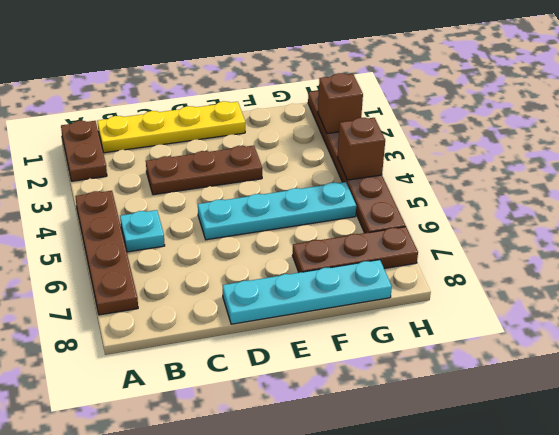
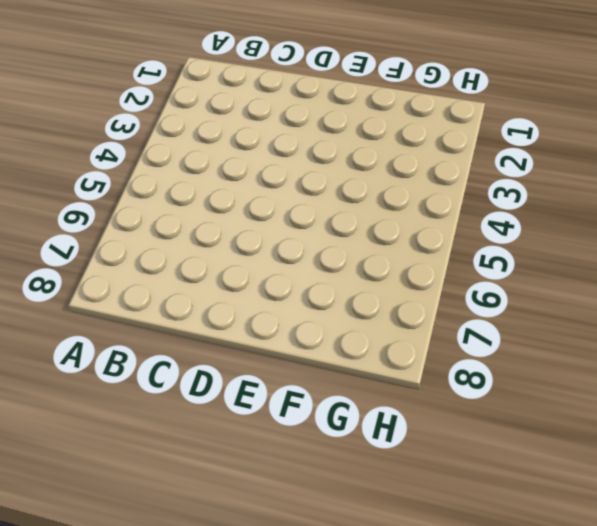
none -> brown plate A1:A2 level 1
none -> brown plate A4:A7 level 1

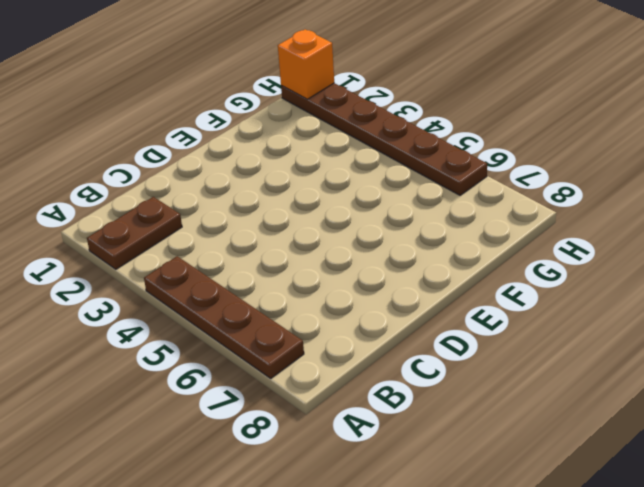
brown plate A2:B2 level 1 -> brown plate A1:A2 level 1
orange brick H1 level 2 -> none
none -> yellow plate B1:E1 level 1
none -> cyan plate B5 level 1

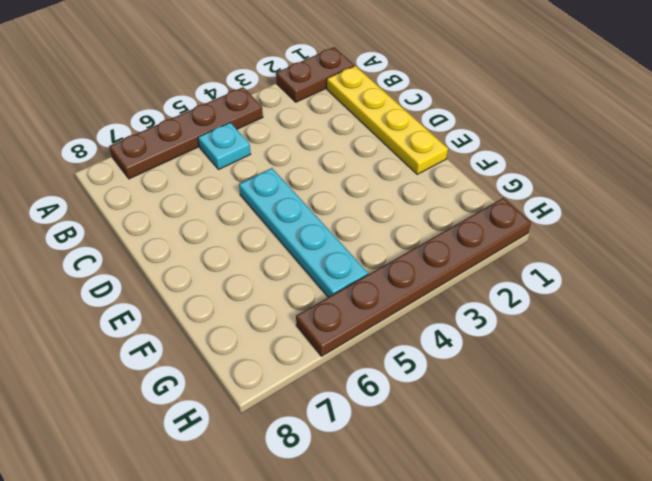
none -> brown plate C3:E3 level 1
none -> cyan plate D8:G8 level 1

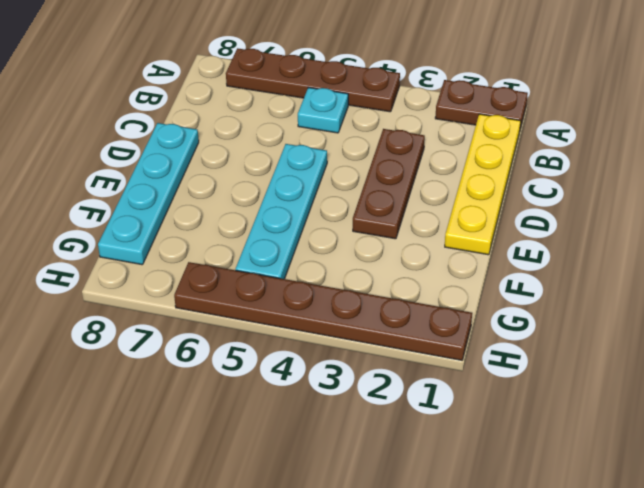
none -> brown plate F7:H7 level 1
none -> brown brick H2 level 2

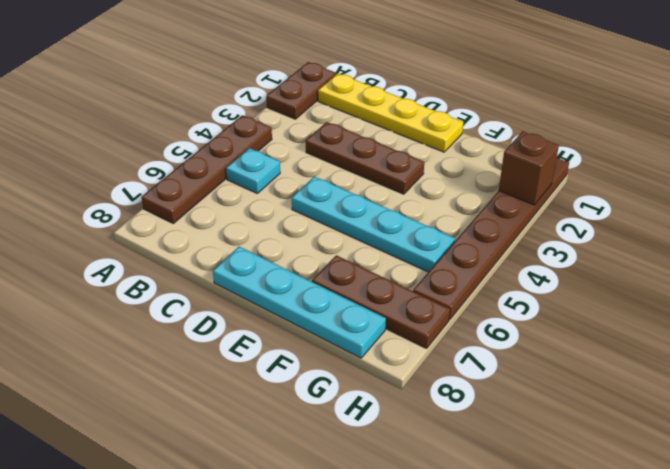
none -> brown brick H4 level 2

